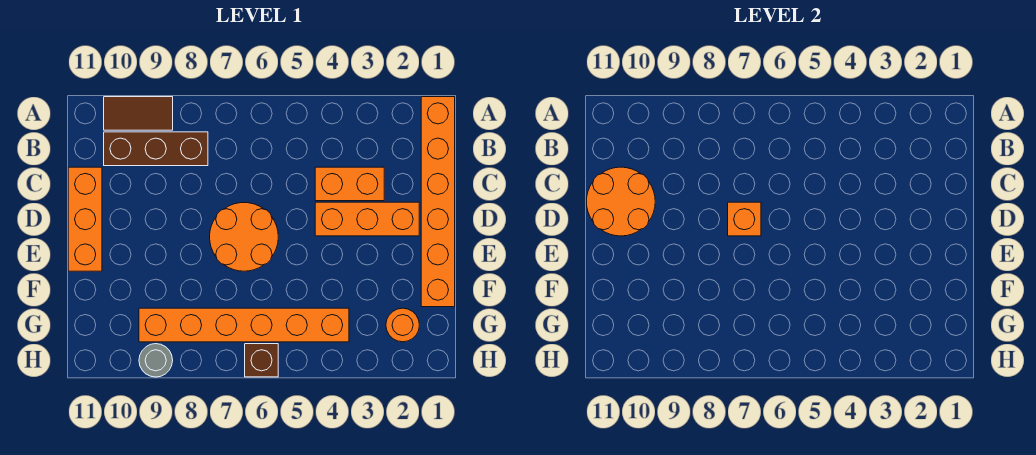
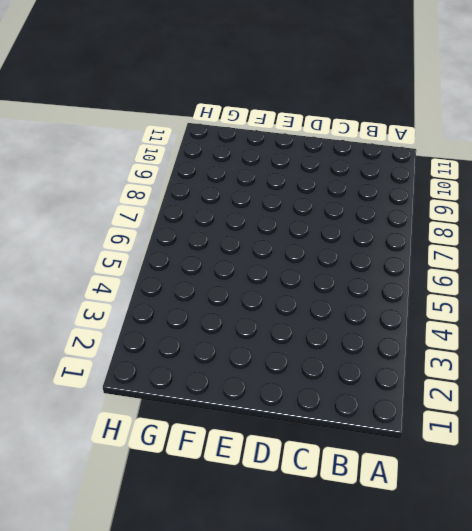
none -> orange brick A1:F1 level 1
none -> brown tile A9:A10 level 1
none -> brown brick B8:B10 level 1

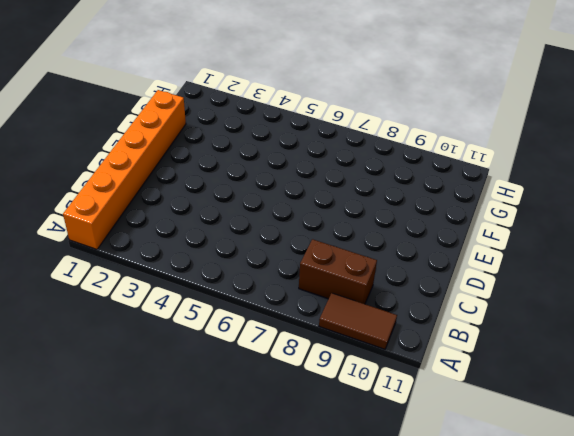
brown brick B8:B9 level 1 -> brown brick B8:B10 level 1
none -> orange brick C3:C4 level 1
none -> orange brick C11:E11 level 1
none -> orange brick D2:D4 level 1

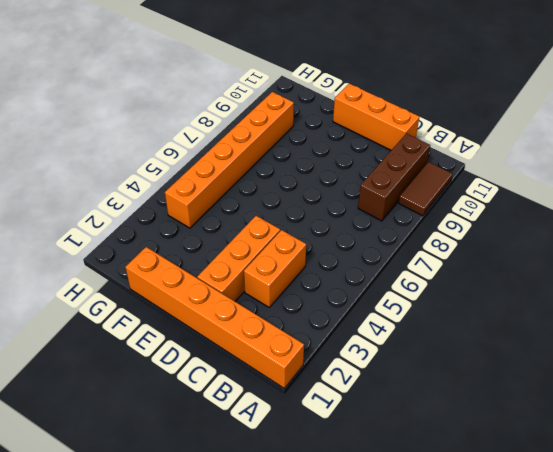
none -> orange round brick D6:E7 level 1
none -> orange round brick G2 level 1
none -> brown brick H6 level 1

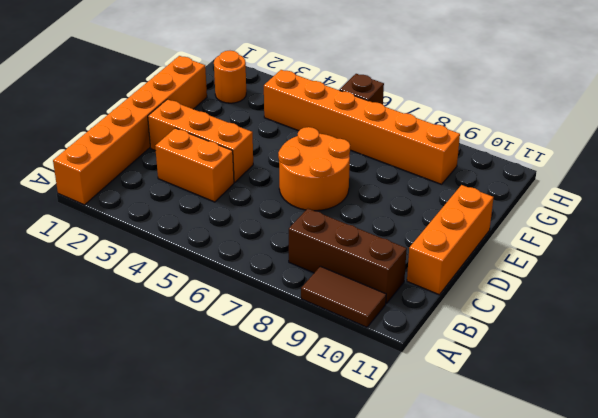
none -> grey round brick H9 level 1
none -> orange round brick C10:D11 level 2
none -> orange brick D7 level 2

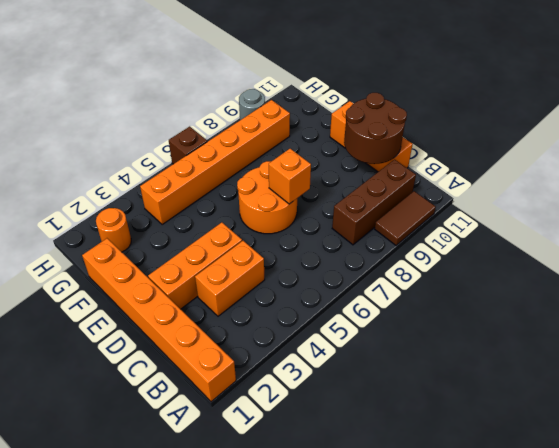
brown round brick C10:D11 level 2 -> orange round brick C10:D11 level 2

